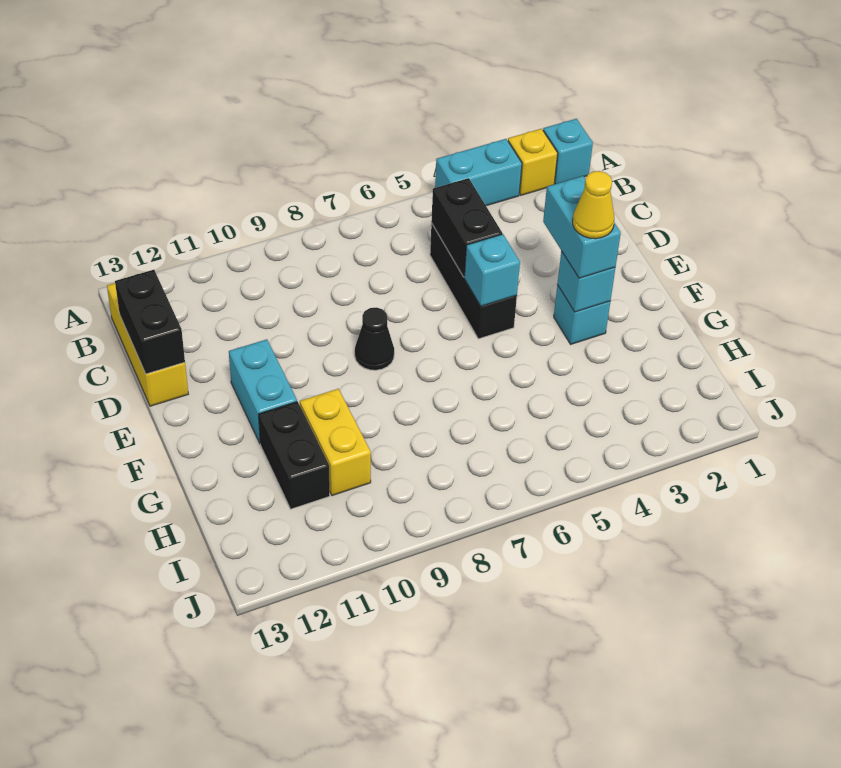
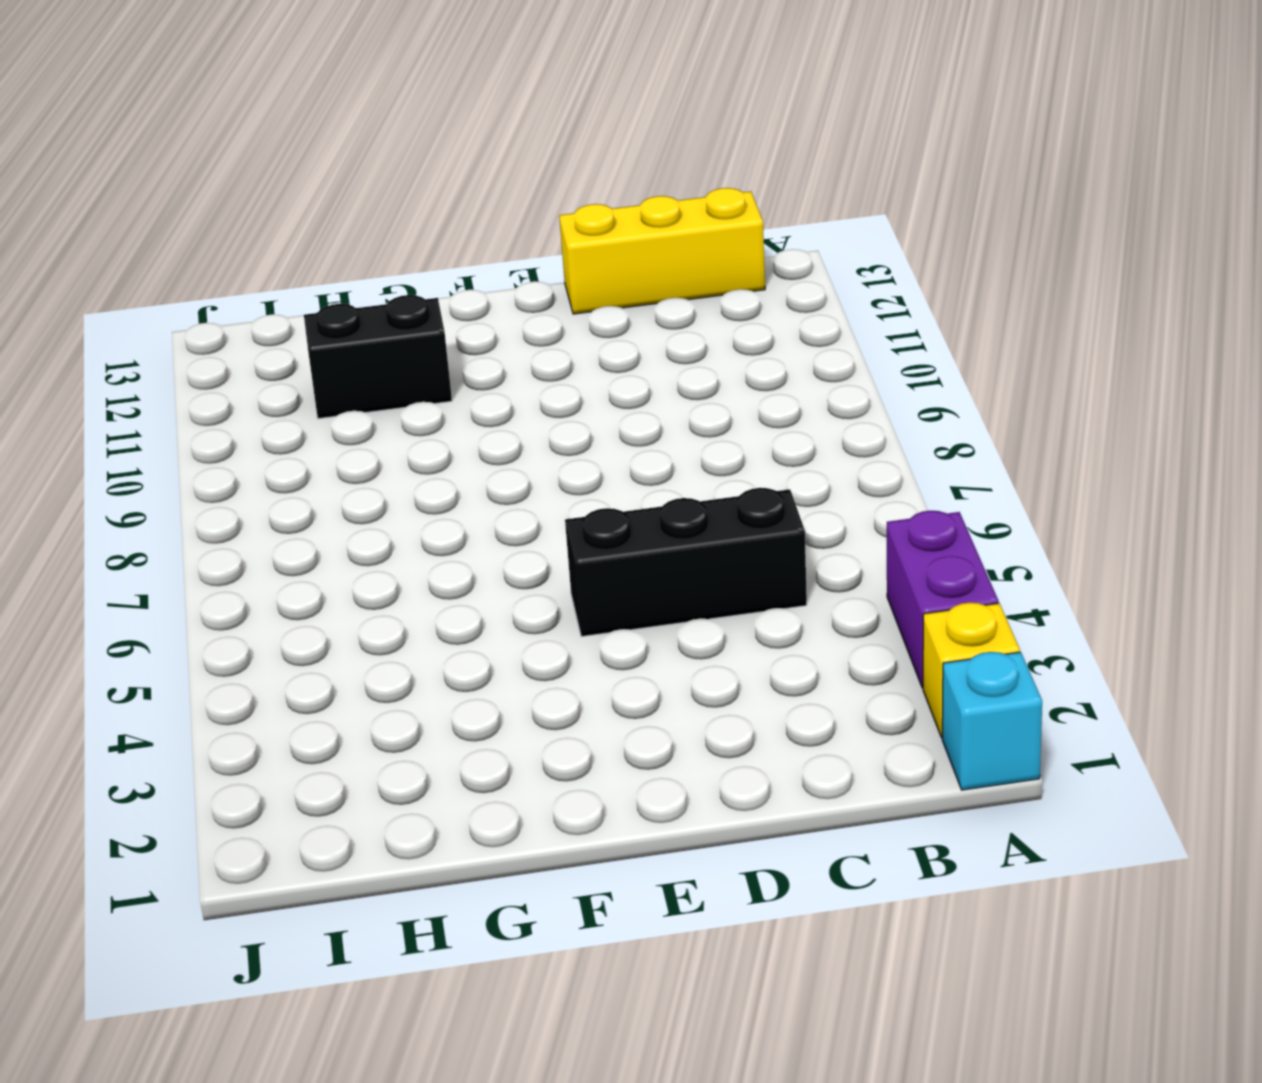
purple brick A3:A4 level 1 -> cyan brick A3:A4 level 1
none -> black cone E8 level 1
none -> cyan brick E11:F11 level 1
none -> cyan brick F3 level 1

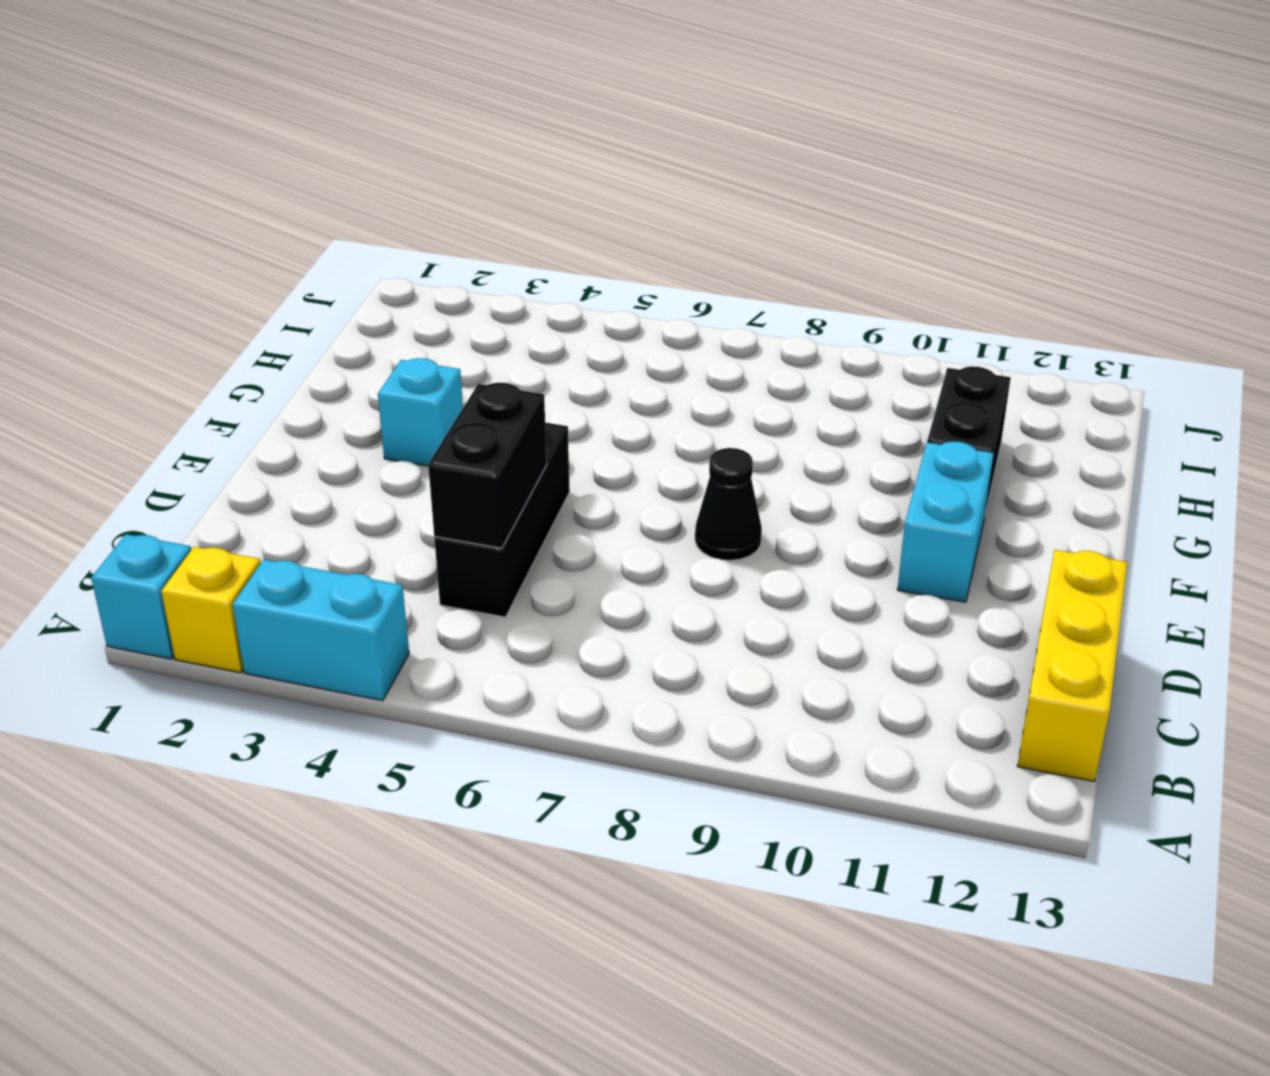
none -> yellow brick G10:H10 level 1
none -> black brick C13:D13 level 2
none -> cyan brick E5 level 2

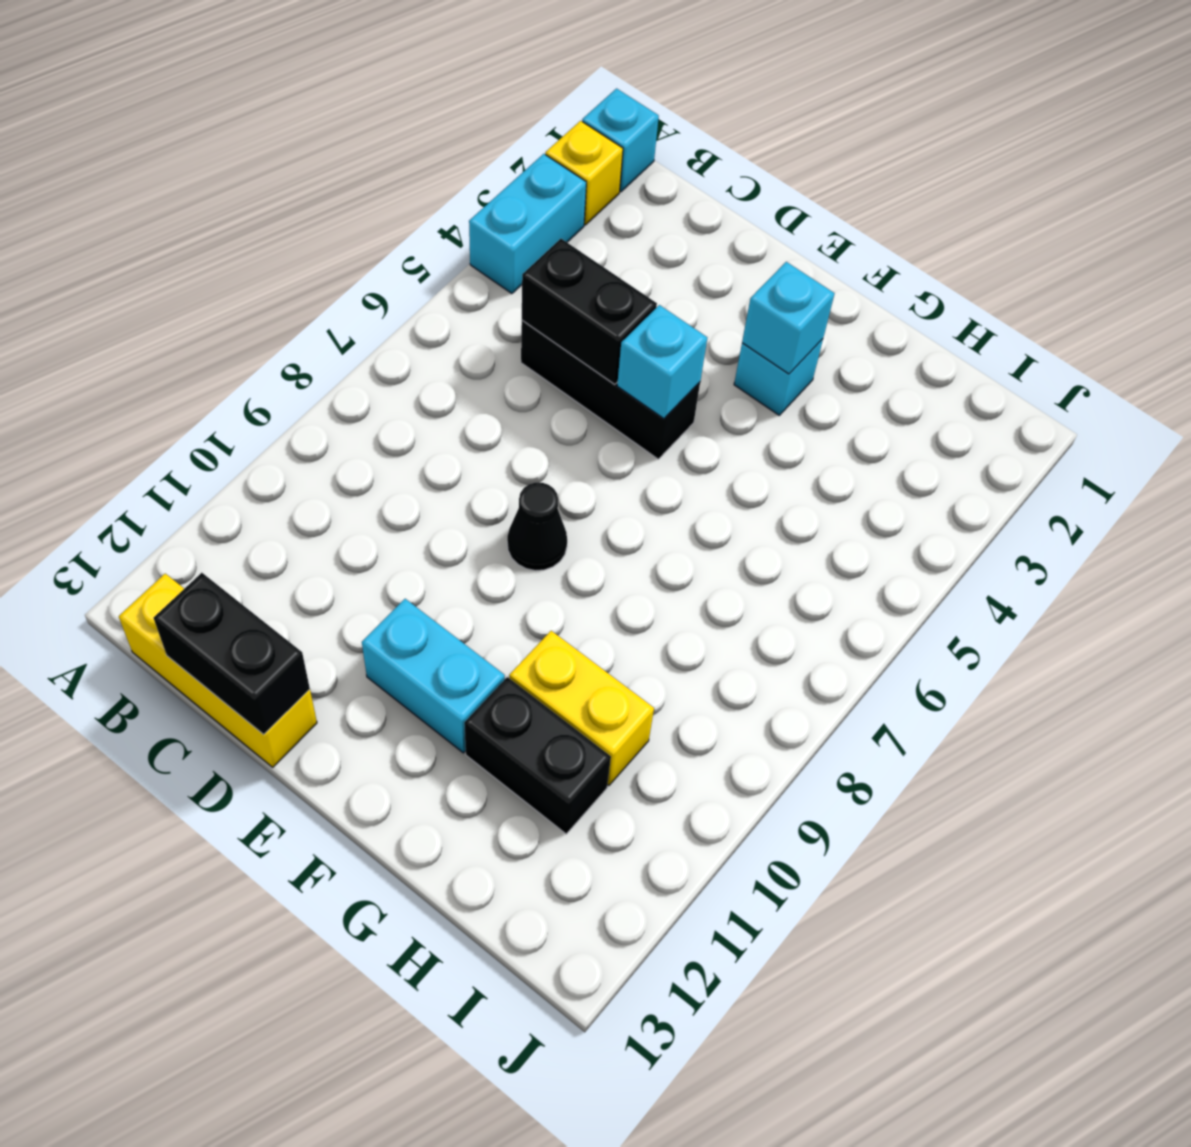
none -> cyan brick E3:F3 level 3
none -> yellow cone F3 level 4

